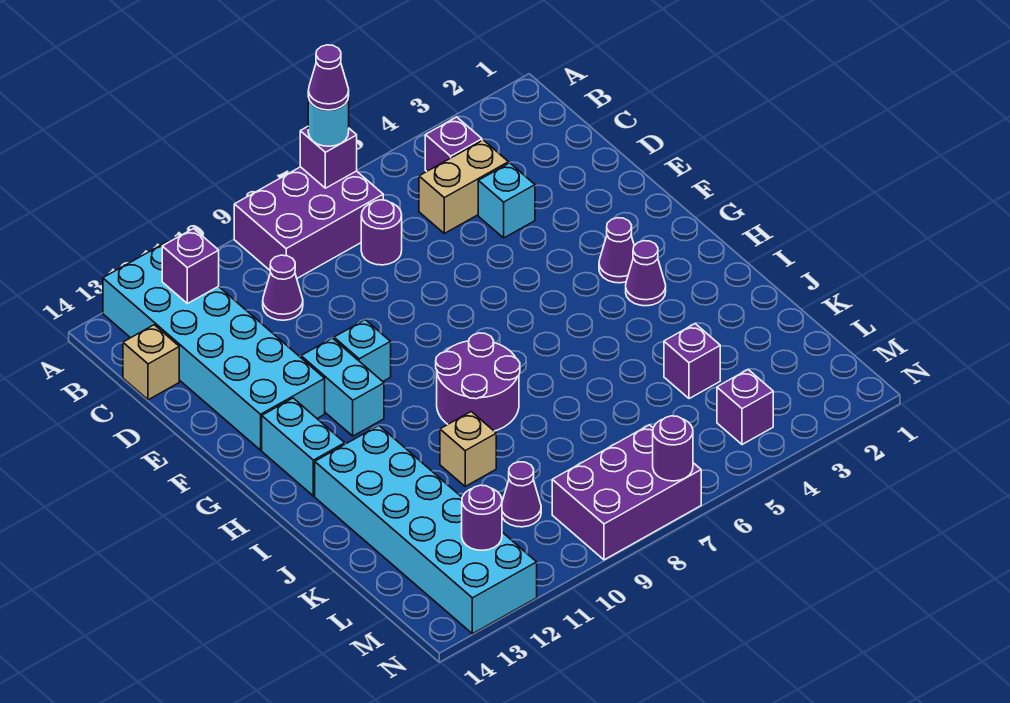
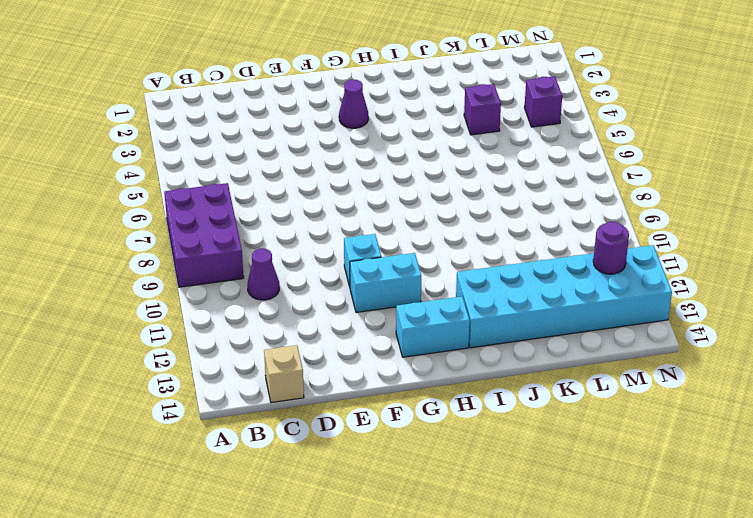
none -> cyan brick A12:F13 level 1
none -> purple brick B4 level 1
none -> tan brick C4:C5 level 1

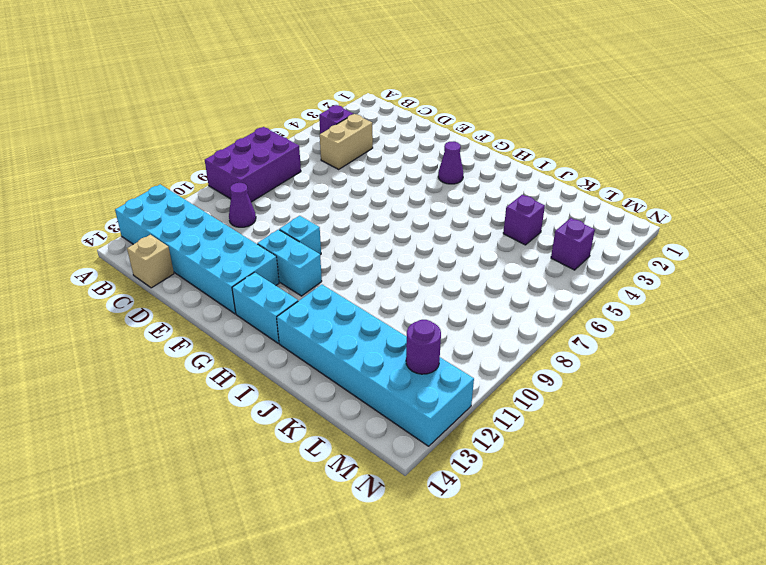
none -> purple round brick C7 level 1
none -> cyan brick D4 level 1
none -> purple cone H3 level 1

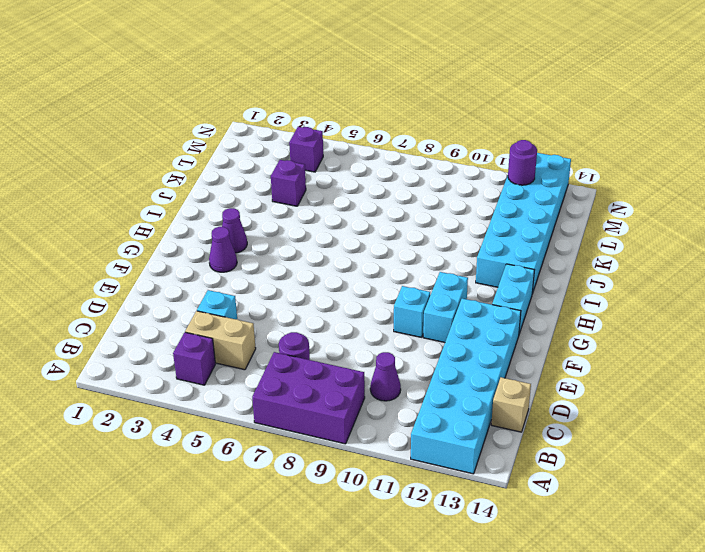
none -> purple round brick H8:I9 level 1
none -> tan brick J10 level 1
none -> purple cone L10 level 1

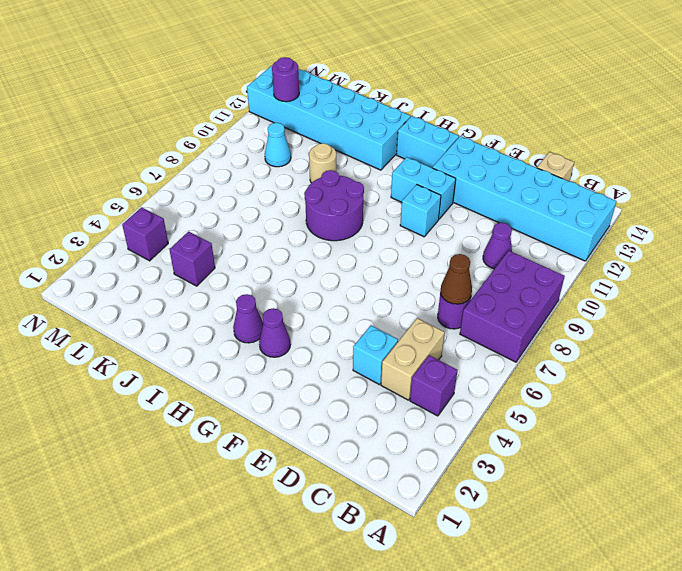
brown cone C7 level 2 -> none
tan round brick J10 level 1 -> tan brick J10 level 1
cyan cone L10 level 1 -> purple cone L10 level 1
none -> purple brick M7:N9 level 1
none -> purple brick A7 level 2
none -> purple brick B12 level 2

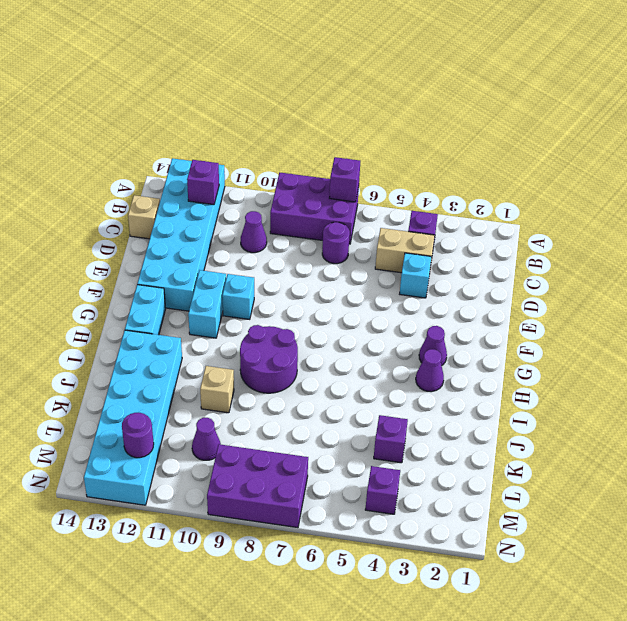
none -> purple round brick N7 level 2
none -> cyan round brick A7 level 3
none -> purple cone A7 level 4

